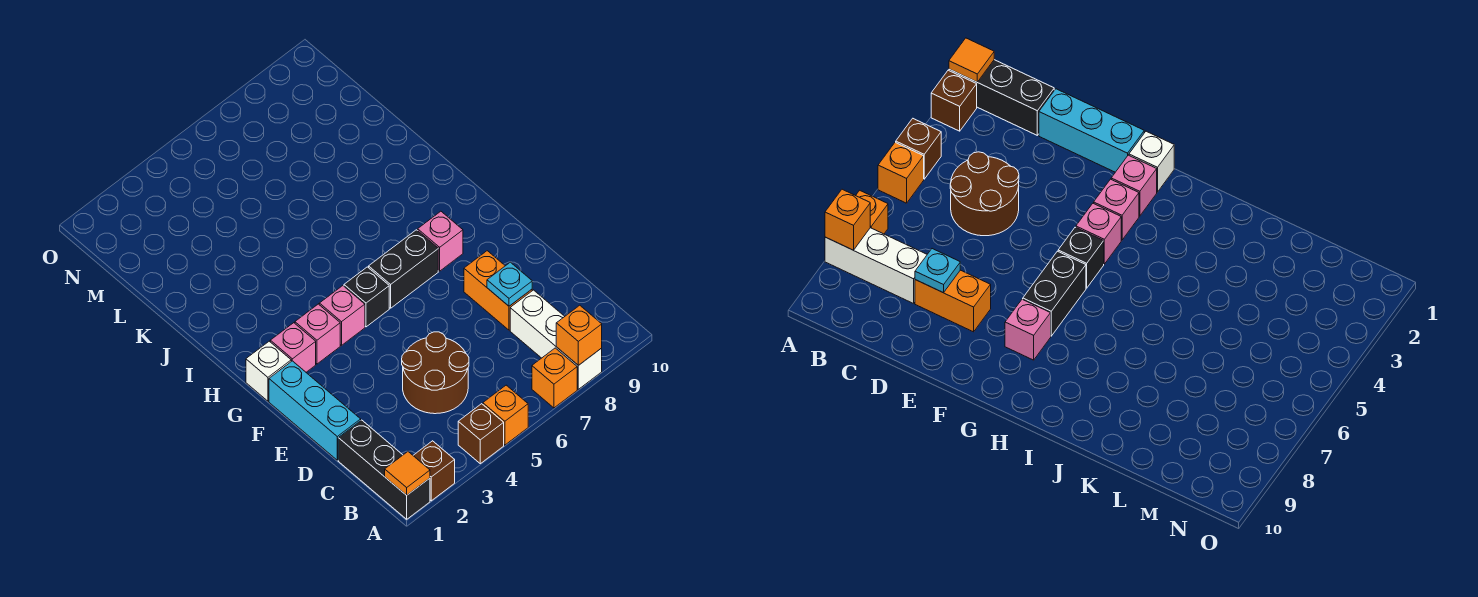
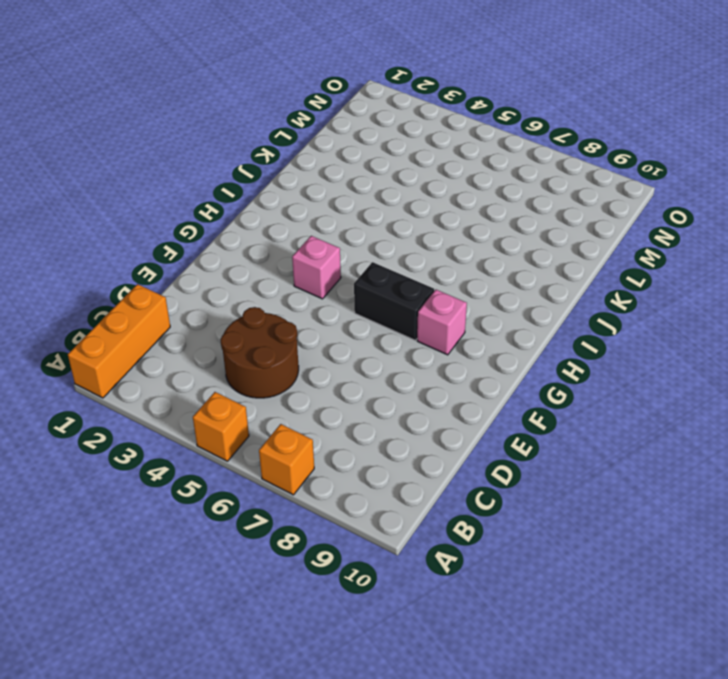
orange brick A1:C1 level 1 -> black brick A1:C1 level 1
none -> brown brick A2 level 1
none -> brown brick A4 level 1
none -> white brick A8:C8 level 1

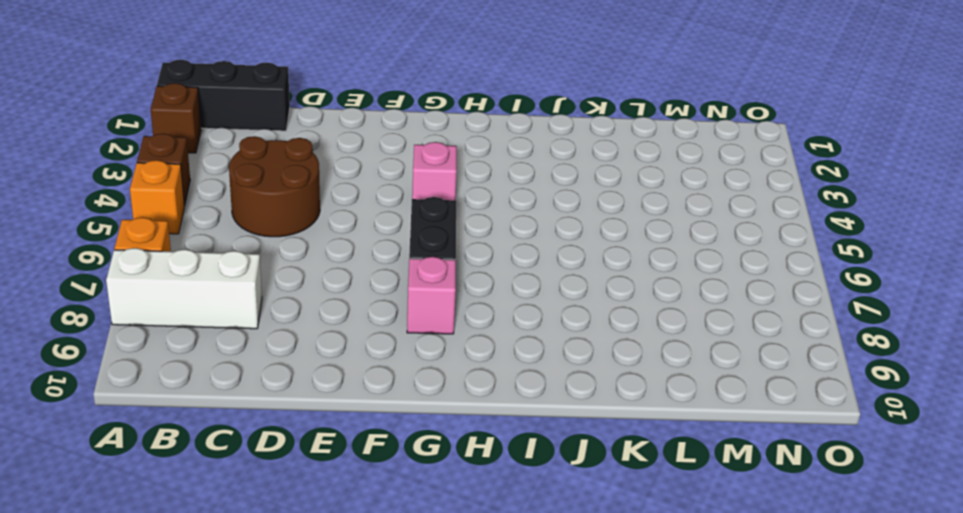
none -> cyan brick D1:F1 level 1
none -> orange brick D8:E8 level 1
none -> white brick G1 level 1

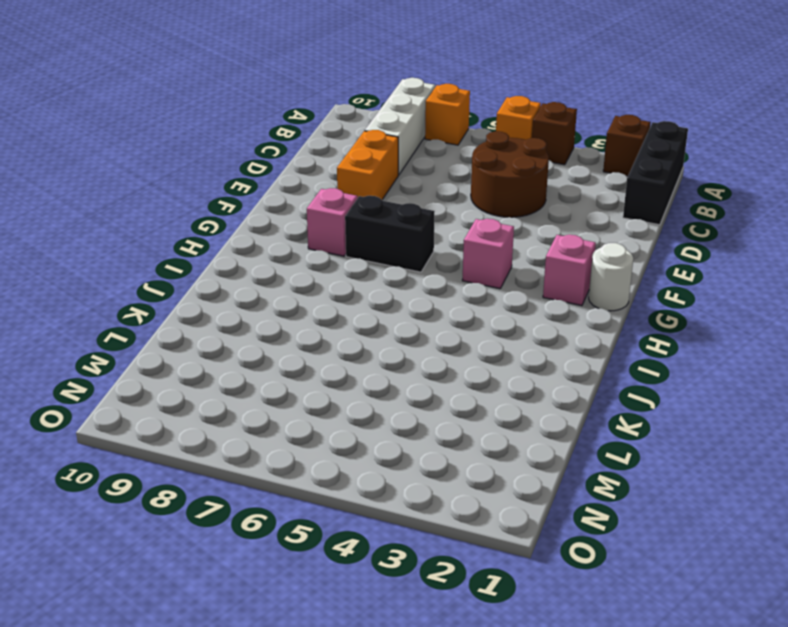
white round brick G1 level 1 -> white brick G1 level 1
none -> cyan brick D1:F1 level 1
none -> pink brick G3 level 1
none -> black brick G5 level 1

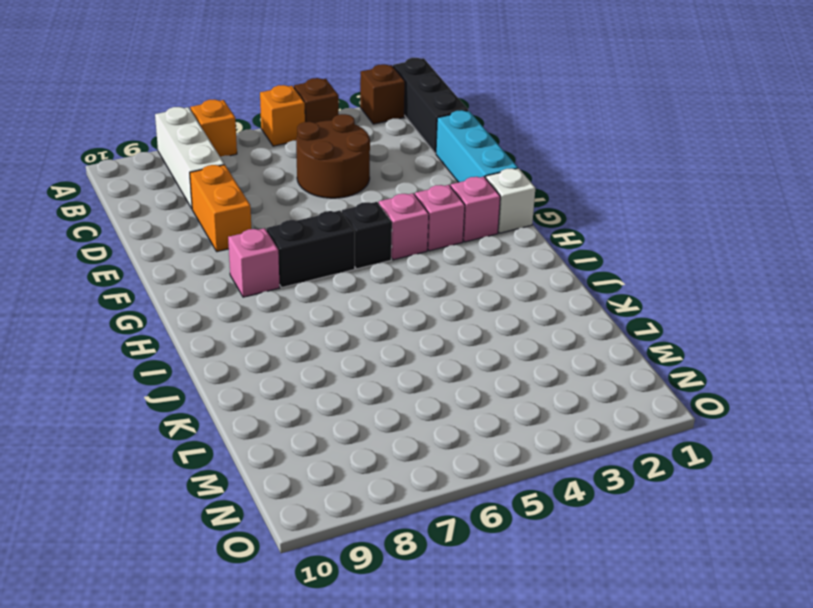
none -> orange tile A1 level 2
none -> orange brick A8 level 2
none -> cyan plate D8 level 2

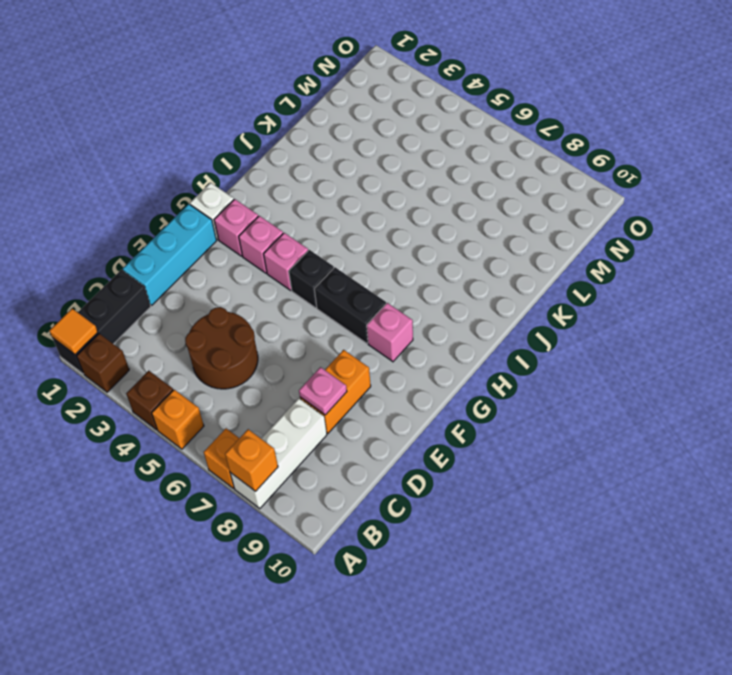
pink plate D8 level 2 -> cyan plate D8 level 2

